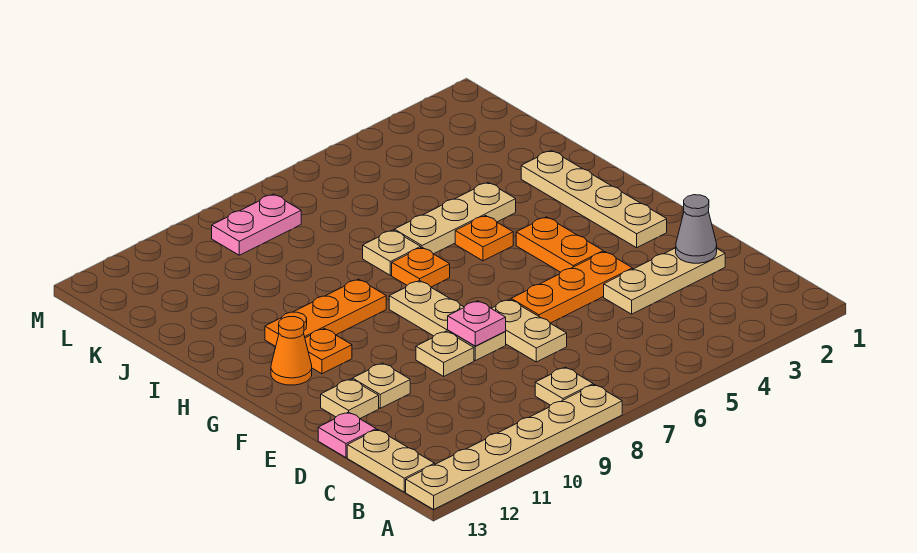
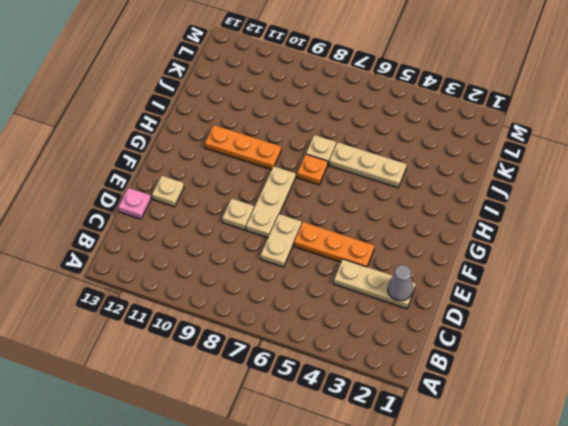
none -> tan plate A8:A13 level 1
none -> tan plate B8 level 1
none -> tan plate B13:C13 level 1

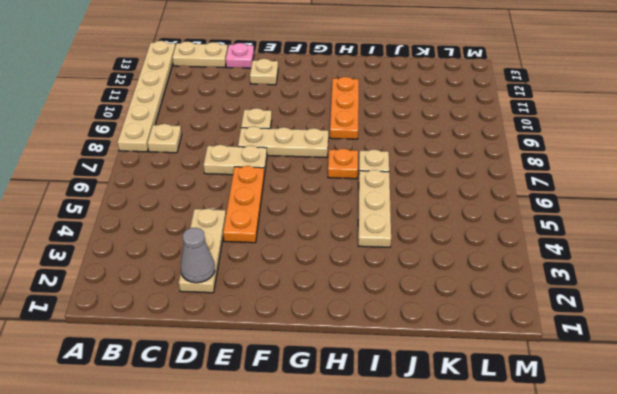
none -> tan plate E11 level 1
none -> tan plate F2:I2 level 1
none -> orange plate F4:G4 level 1

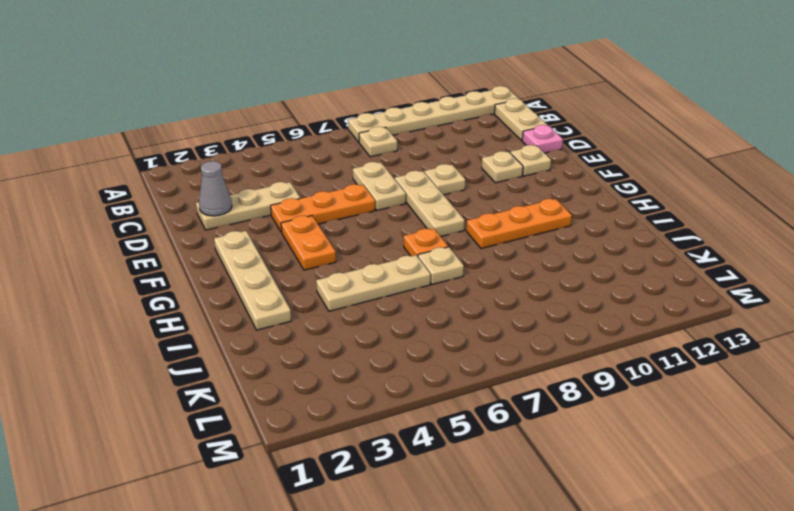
none -> orange plate G11 level 1
none -> orange cone G12 level 1
none -> orange plate H5 level 1

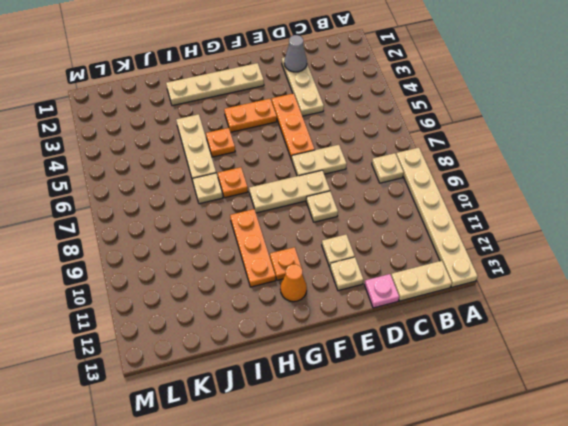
none -> pink plate L8:L9 level 1
none -> pink plate E8 level 2

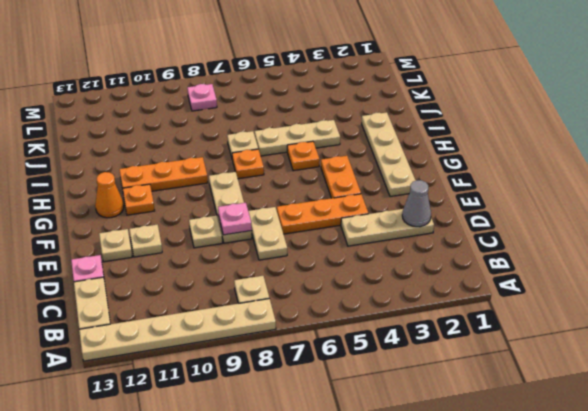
pink plate L8 level 1 -> pink plate L8:L9 level 1

